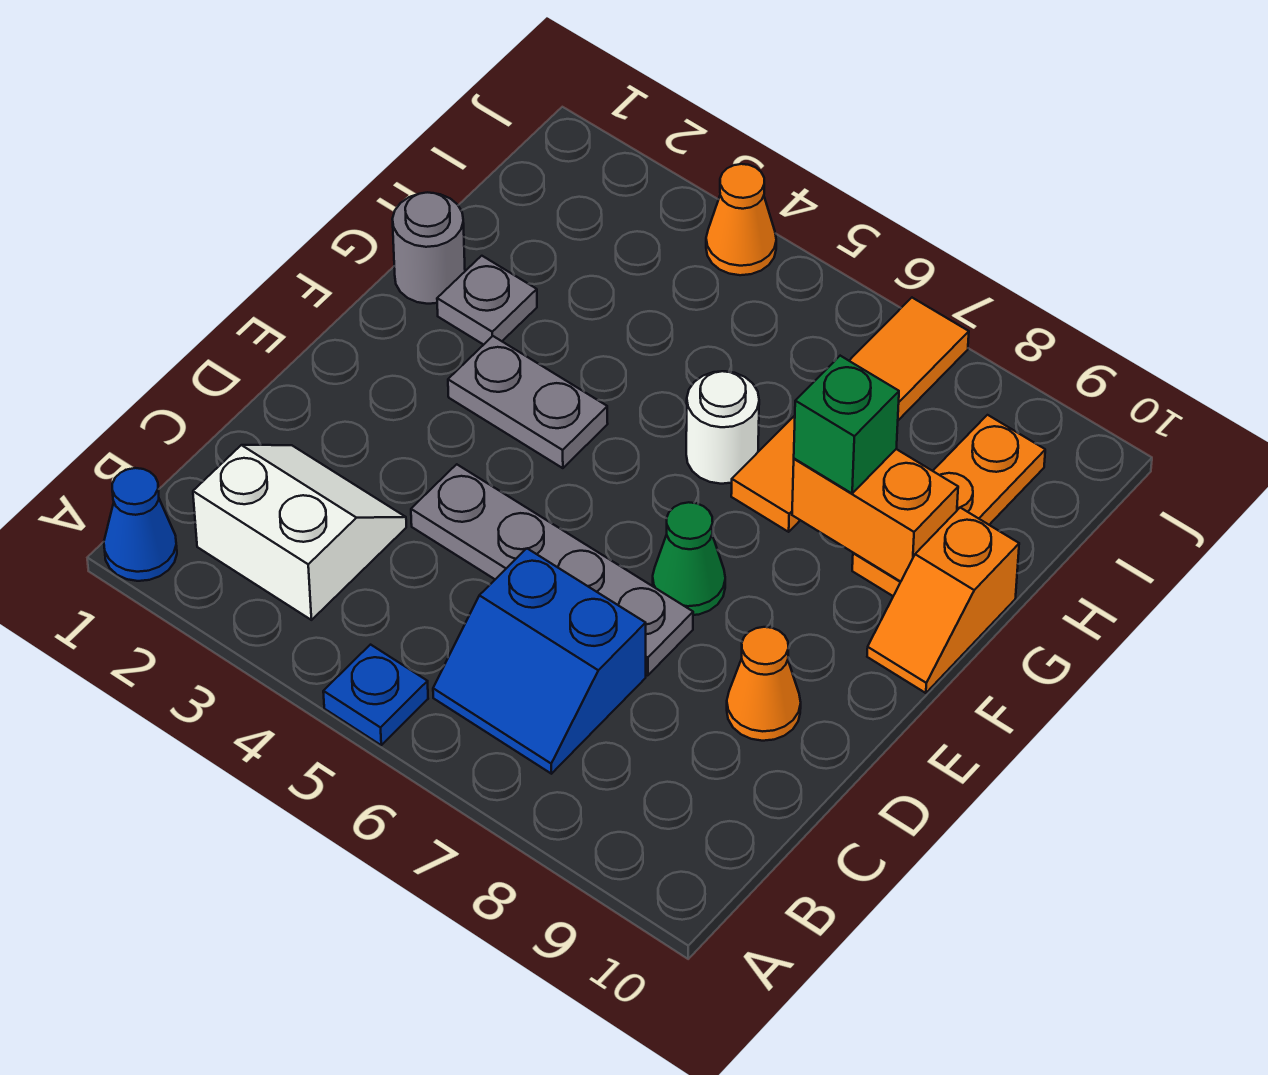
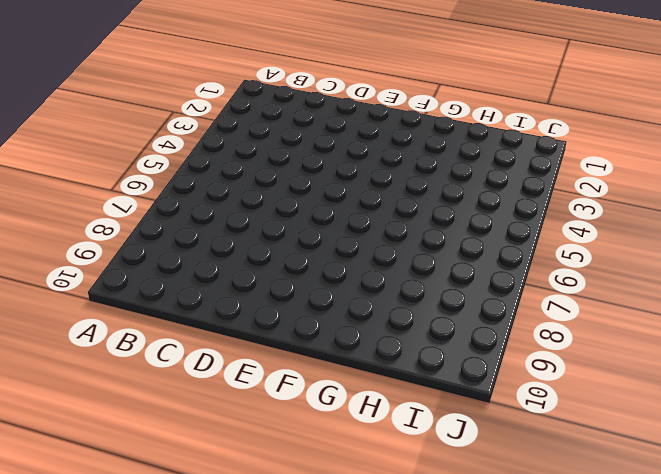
none -> blue cone A1 level 1
none -> blue plate A5 level 1
none -> white slope B2:C3 level 1 top B

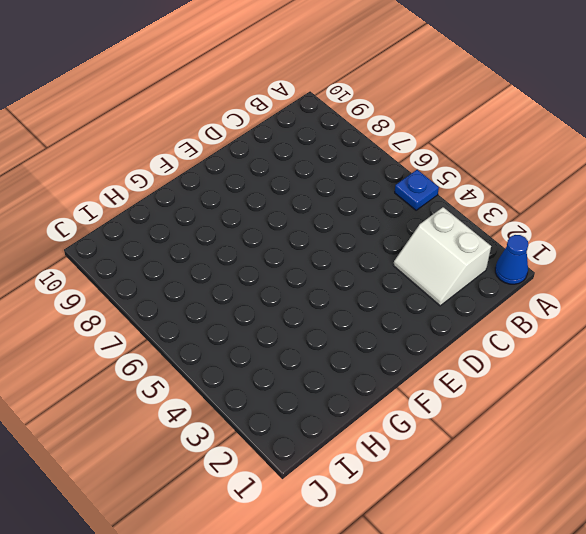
none -> blue slope B6:C7 level 1 top C
none -> grey plate D4:D7 level 1
none -> orange cone D9 level 1

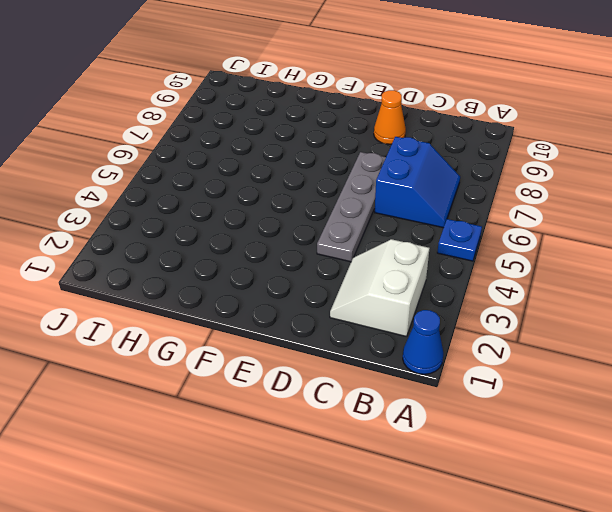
none -> green cone E7 level 1
none -> grey plate F3:F4 level 1
none -> orange slope F10:G10 level 1 top G

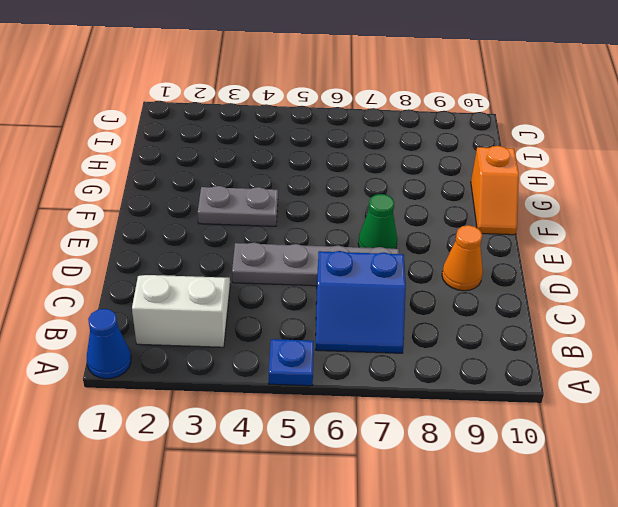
none -> grey round brick G1 level 1
none -> grey plate G2 level 1
none -> white round brick G6 level 1

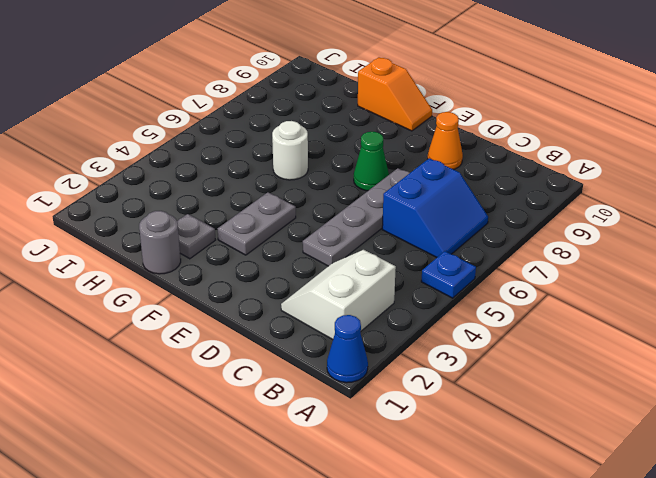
none -> orange tile G7:J7 level 1
none -> orange plate G9:I9 level 1
none -> orange cone J4 level 1

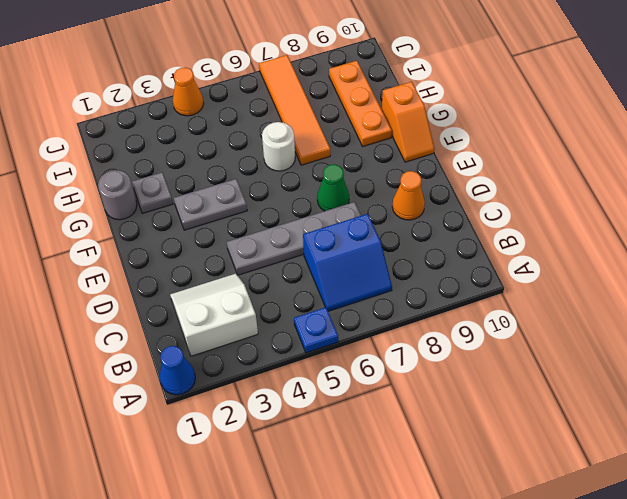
none -> orange brick G8:G9 level 2
none -> green brick G8 level 3

